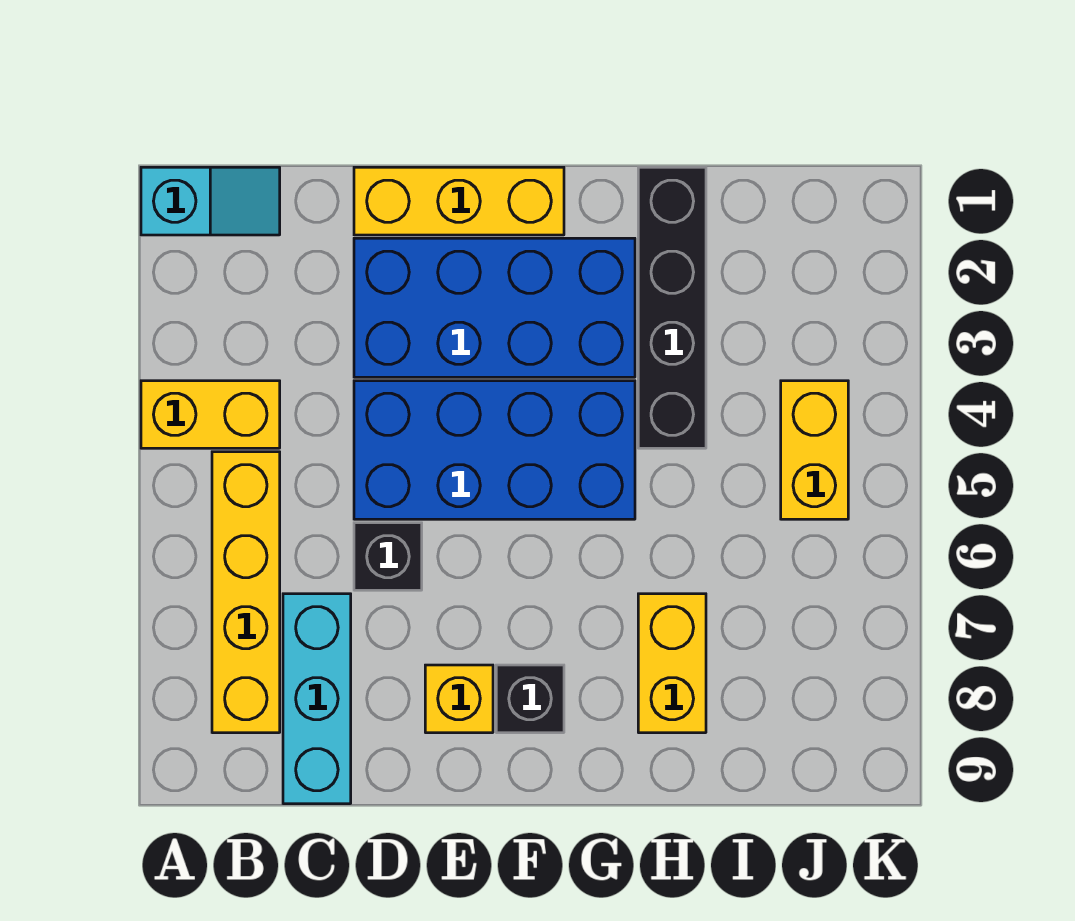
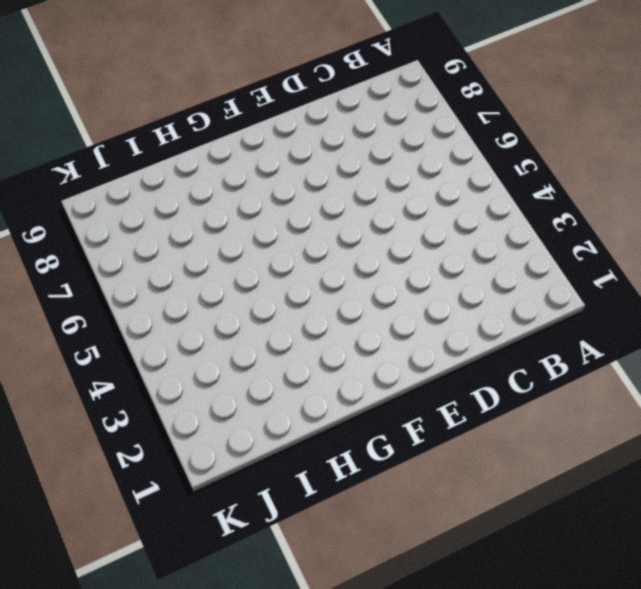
none -> cyan slope A1:B1 level 1 top A
none -> yellow brick A4:B4 level 1
none -> yellow brick B5:B8 level 1

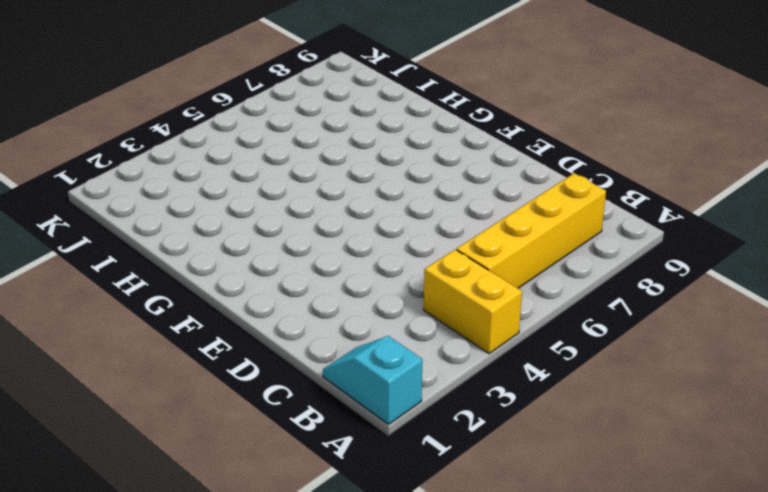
none -> cyan brick C7:C9 level 1
none -> yellow brick D1:F1 level 1
none -> blue brick D2:G3 level 1

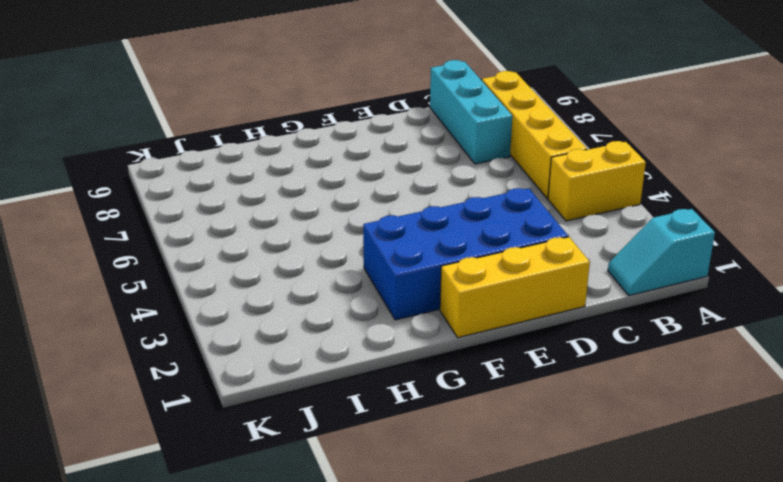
none -> blue brick D4:G5 level 1
none -> black brick D6 level 1
none -> yellow brick E8 level 1

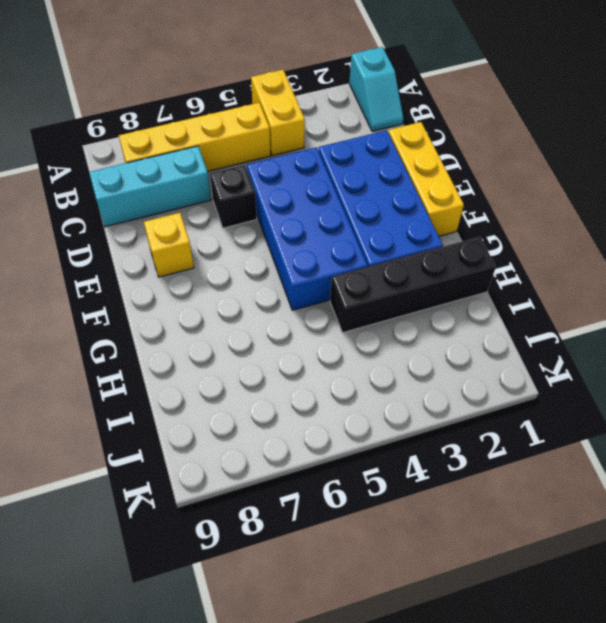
none -> black brick F8 level 1
none -> yellow brick H7:H8 level 1
none -> yellow brick J4:J5 level 1

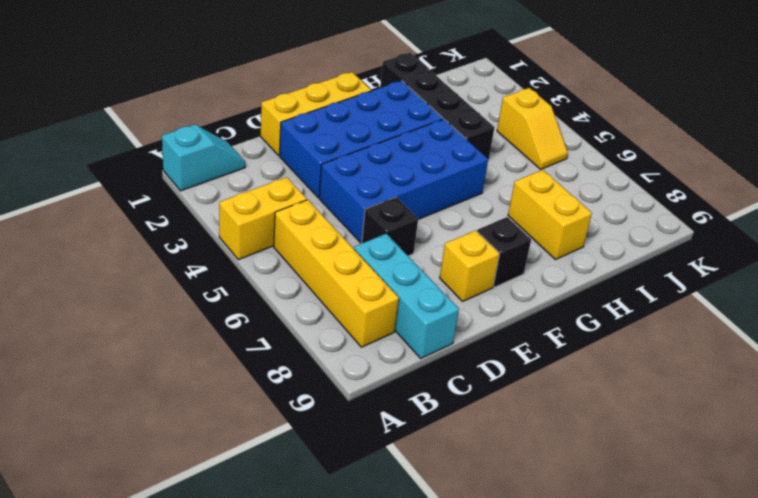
yellow slope J4:J5 level 1 top 4 -> yellow brick J4:J5 level 1

